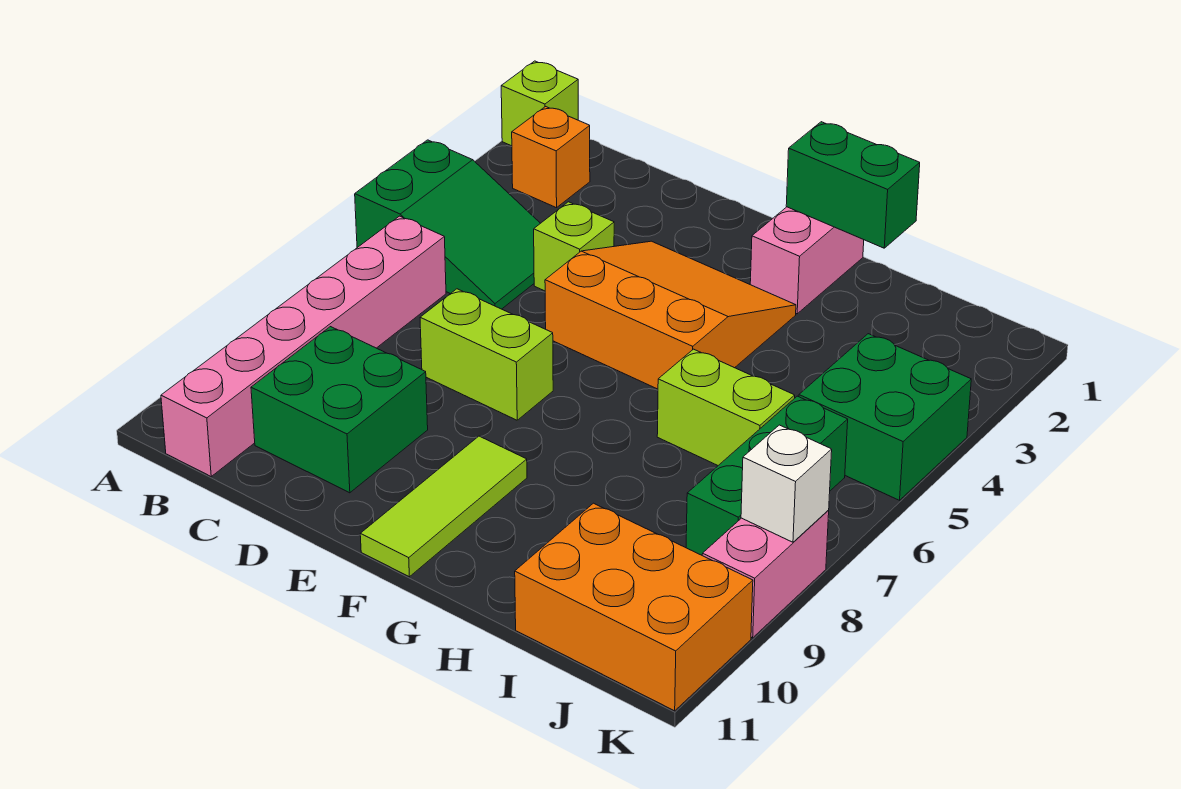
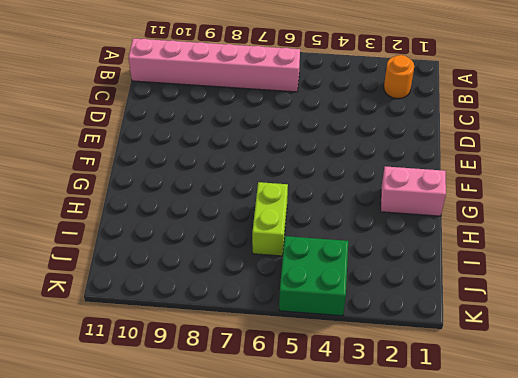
orange round brick B2 level 1 -> orange brick B2 level 1
none -> lime brick A1 level 1
none -> green slope A4:C5 level 1 top A
none -> green brick C9:D10 level 1

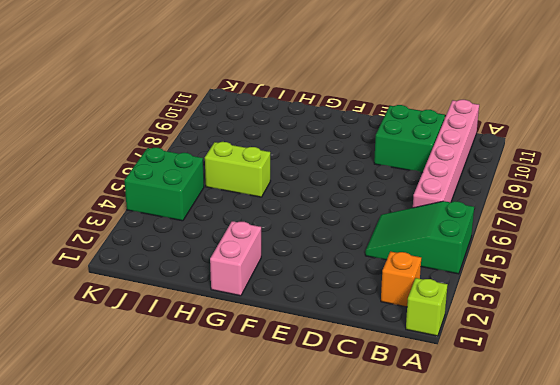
none -> lime brick D4 level 1
none -> lime brick D7:E7 level 1
none -> orange slope E3:G5 level 1 top 5

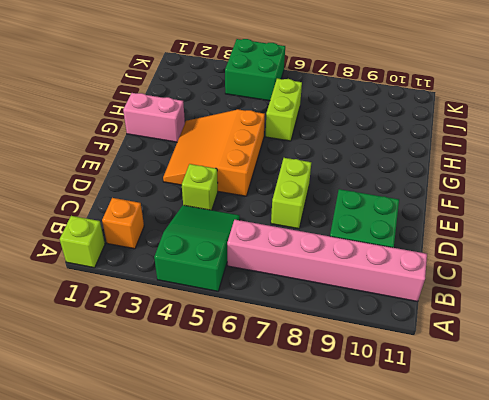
none -> lime tile F9:F11 level 1
none -> orange brick I10:K11 level 1
none -> green brick J6:J8 level 1

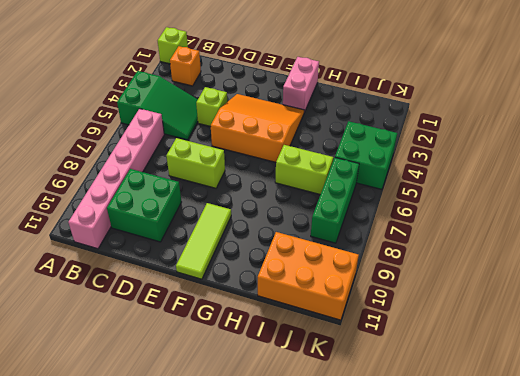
none -> pink brick K8:K9 level 1
none -> green brick G1:H1 level 2
none -> white brick K8 level 2

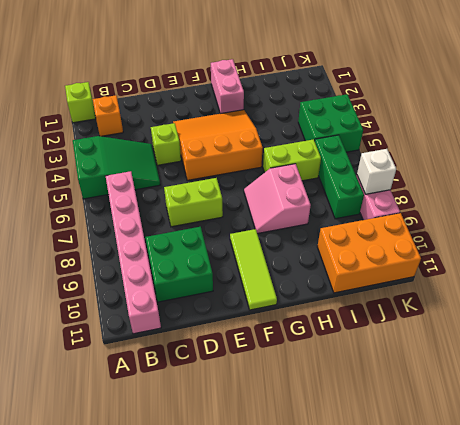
pink slope G7:H8 level 1 top H -> none
none -> green brick G1:H1 level 2

